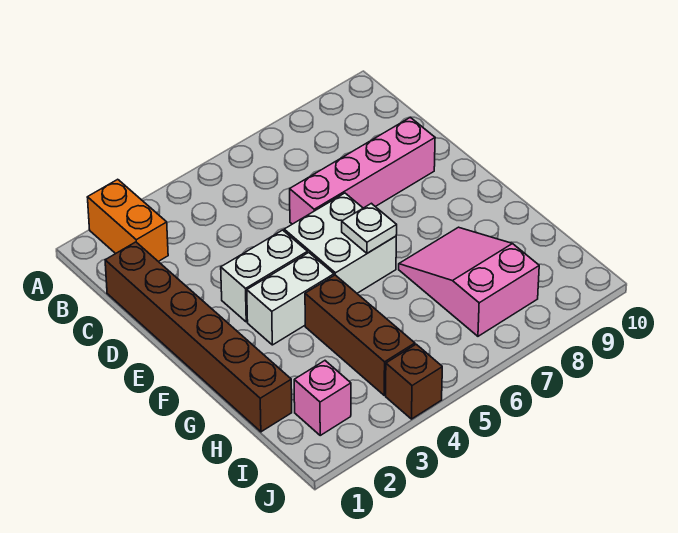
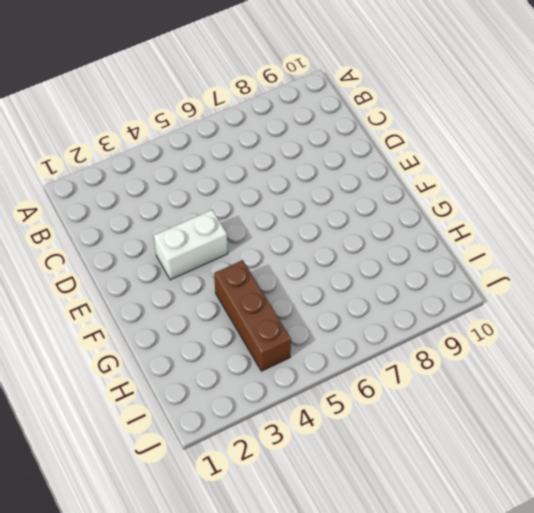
none -> orange brick A2:B2 level 1
none -> brown brick C1:H1 level 1

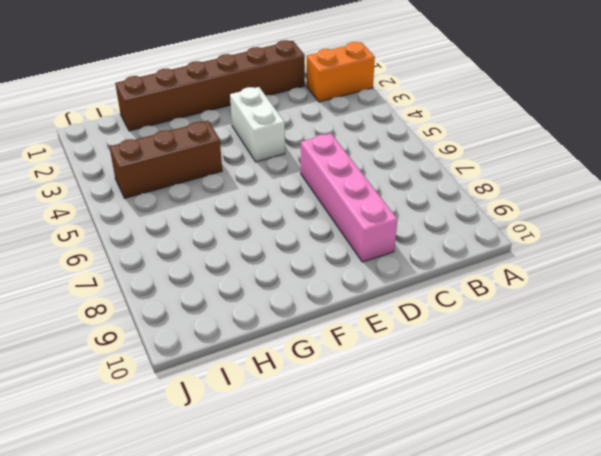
none -> white brick E5:F6 level 1
none -> white brick F3:F4 level 1

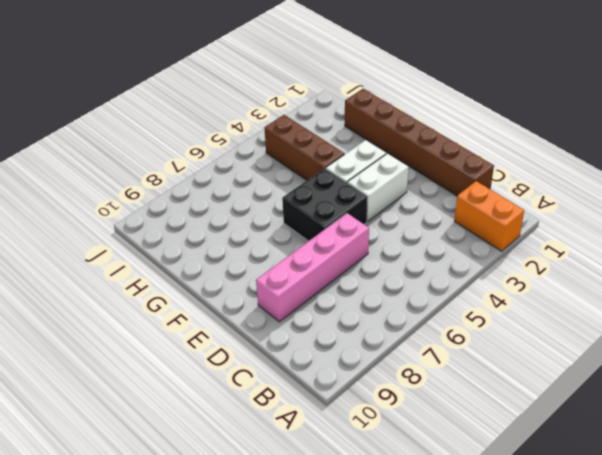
black brick E5:F6 level 1 -> white brick E5:F6 level 1
none -> pink slope G7:I8 level 1 top I
none -> pink brick I2 level 1

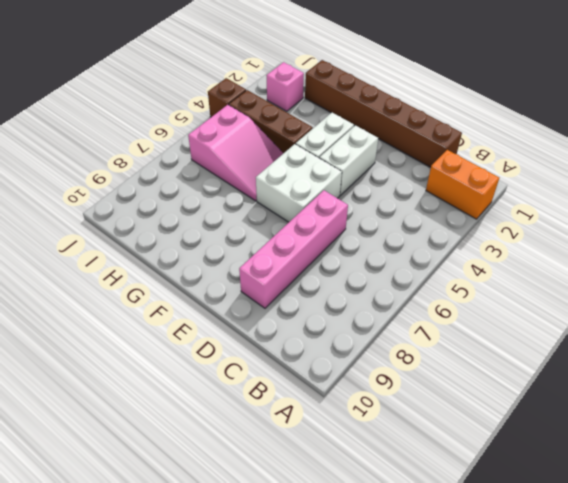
pink slope G5:I6 level 1 top I -> pink slope G7:I8 level 1 top I
none -> white plate F6 level 2

